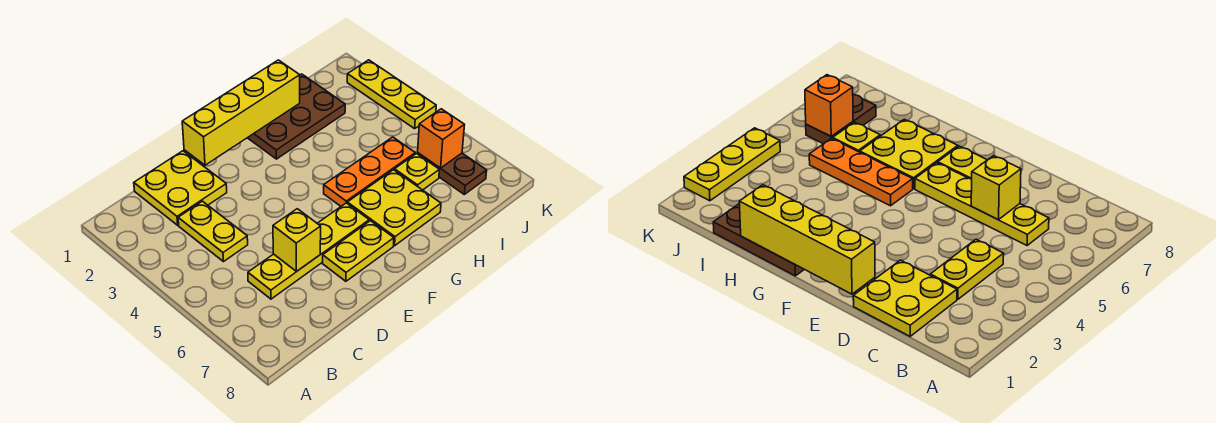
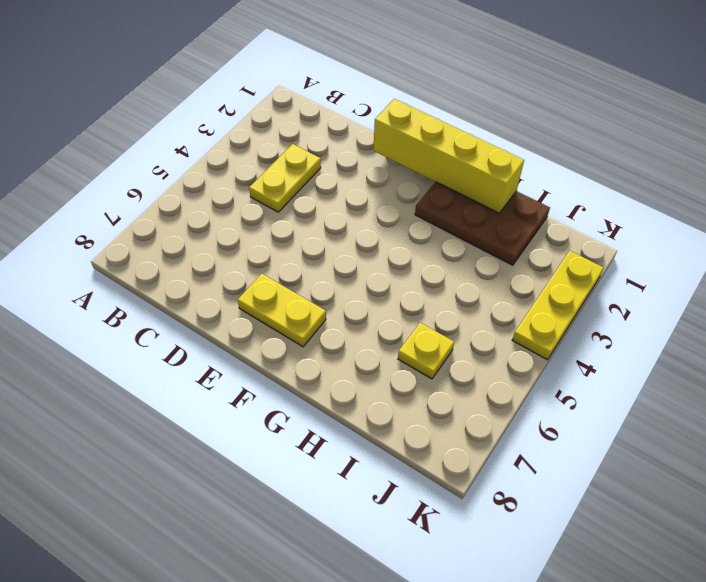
none -> yellow plate C1:D2 level 1
none -> yellow plate C6:F6 level 1
none -> orange plate G5:I5 level 1

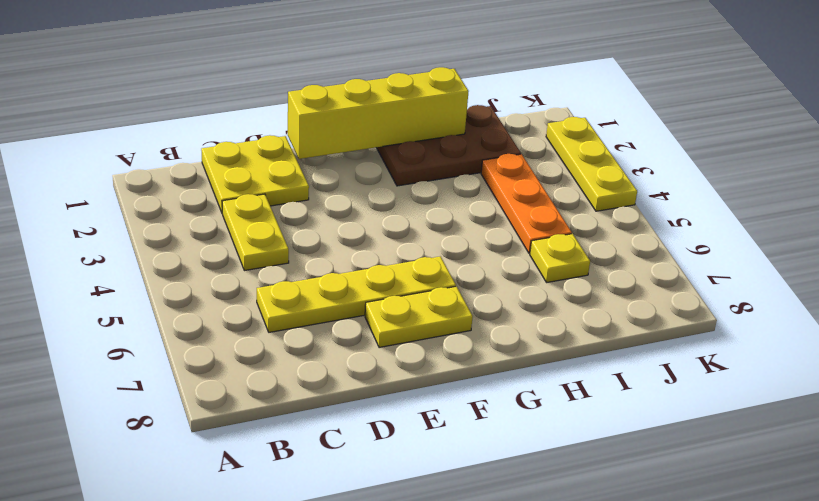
orange plate I3:I5 level 1 -> orange plate G5:I5 level 1
none -> yellow plate G6:H7 level 1
none -> brown plate J6:J7 level 1
none -> yellow brick D6 level 2

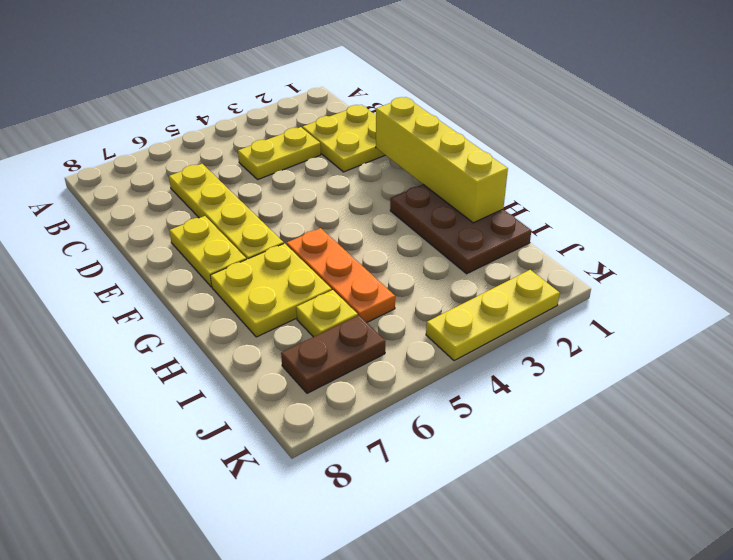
none -> yellow brick D6 level 2
none -> orange brick J6 level 2

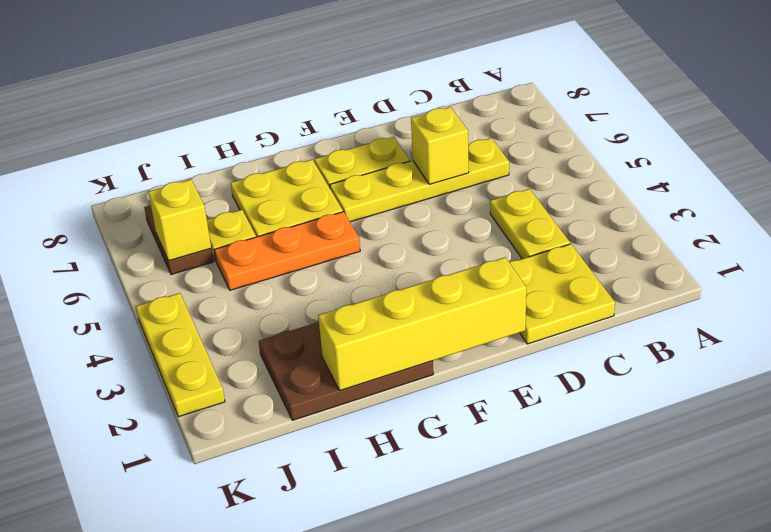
yellow brick J6 level 2 -> orange brick J6 level 2

